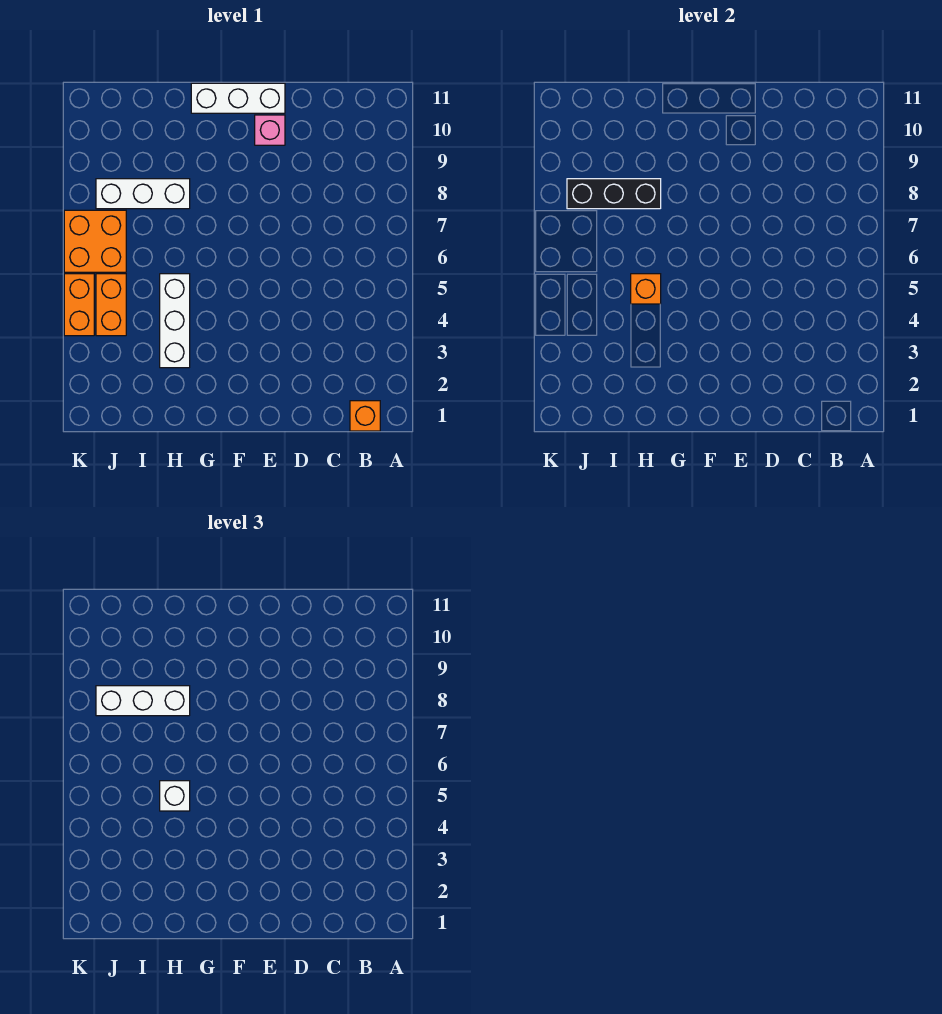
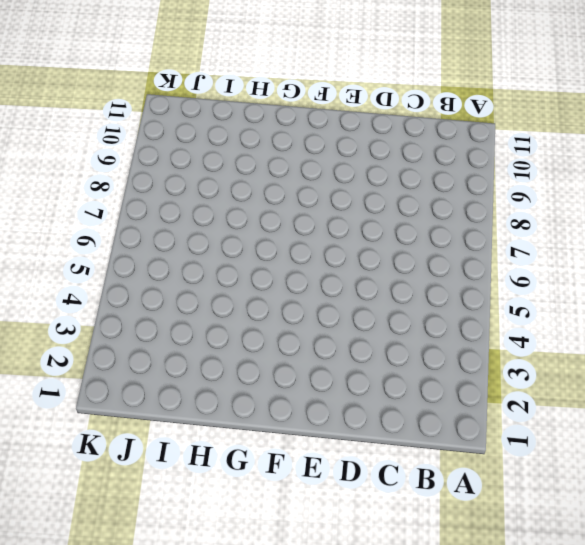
none -> orange brick B1 level 1
none -> pink brick E10 level 1
none -> white brick E11:G11 level 1

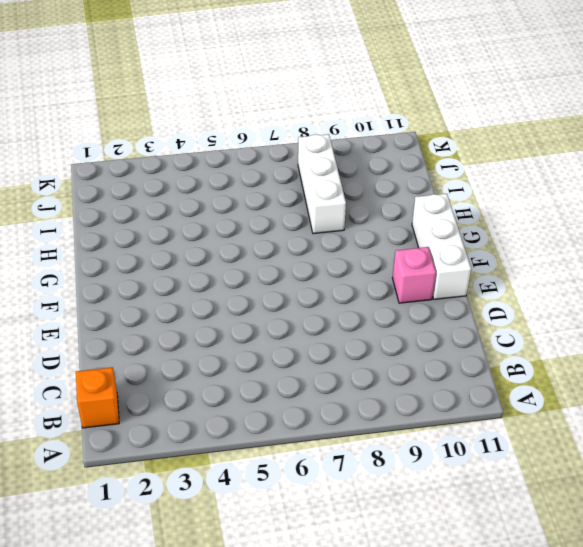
none -> white brick H3:H5 level 1
none -> orange brick J4:J5 level 1
none -> orange brick J6:K7 level 1

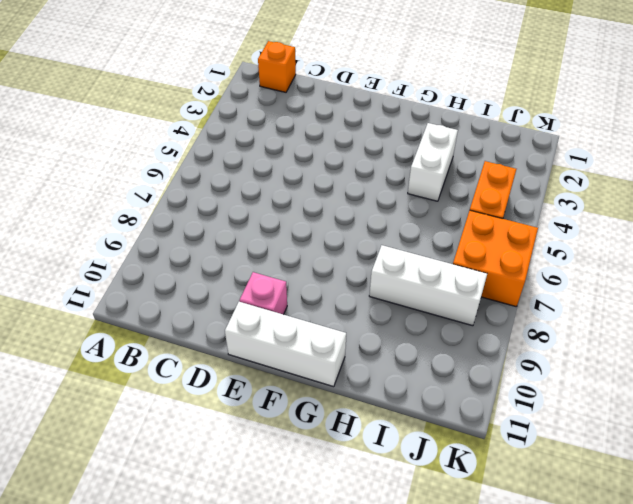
white brick H3:H4 level 1 -> white brick H3:H5 level 1
none -> orange brick K4:K5 level 1
none -> orange brick H5 level 2
none -> black brick H8:J8 level 2

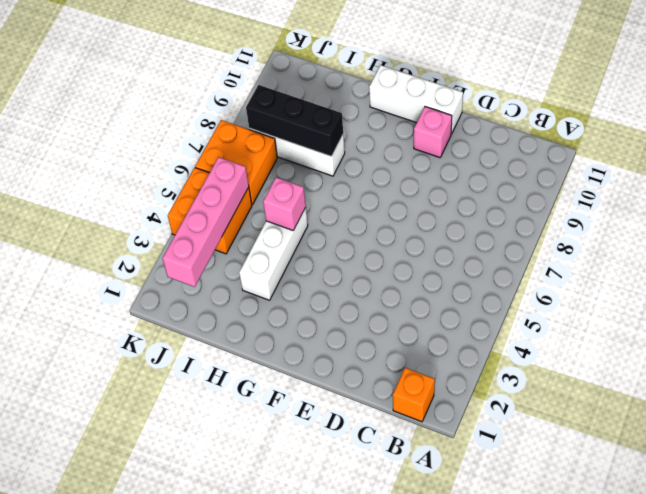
pink brick H5 level 2 -> orange brick H5 level 2
pink brick J2:J5 level 2 -> none
none -> white brick H5 level 3
none -> white brick H8:J8 level 3

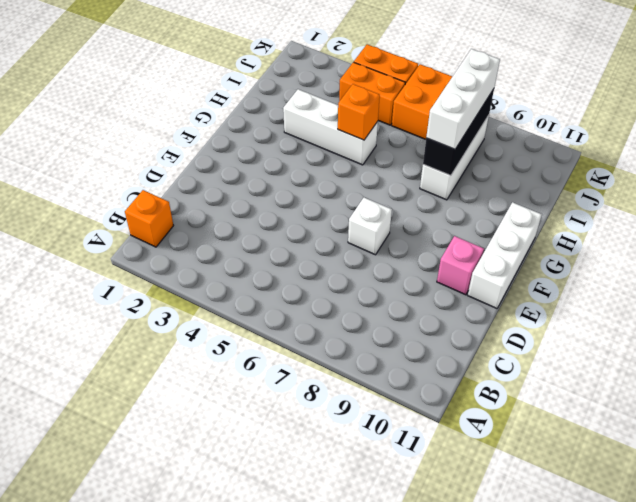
white brick E7 level 1 -> white brick H5 level 3

